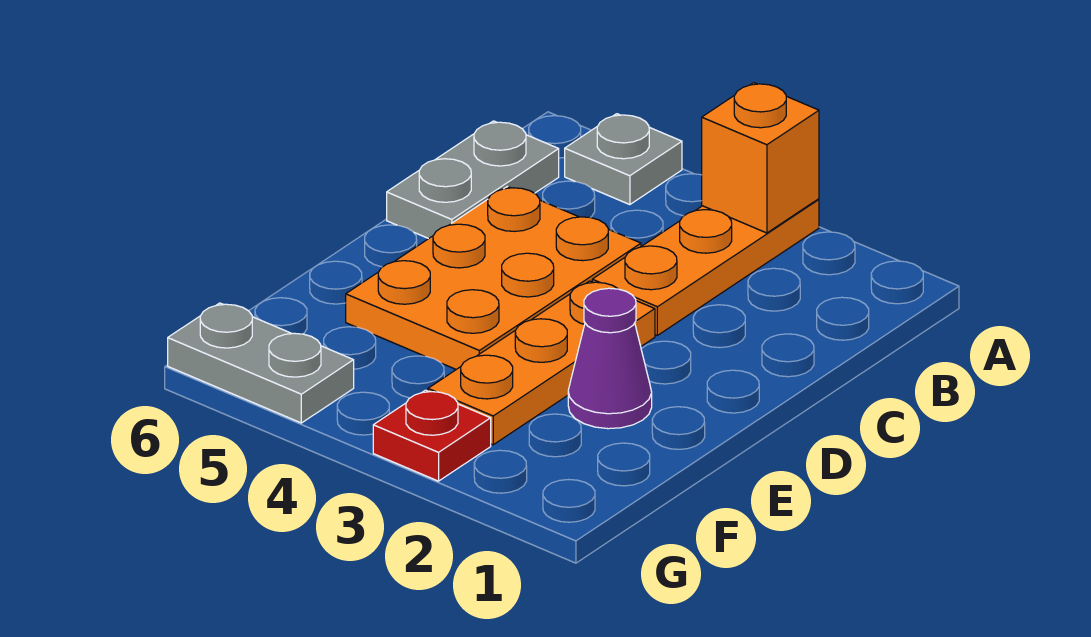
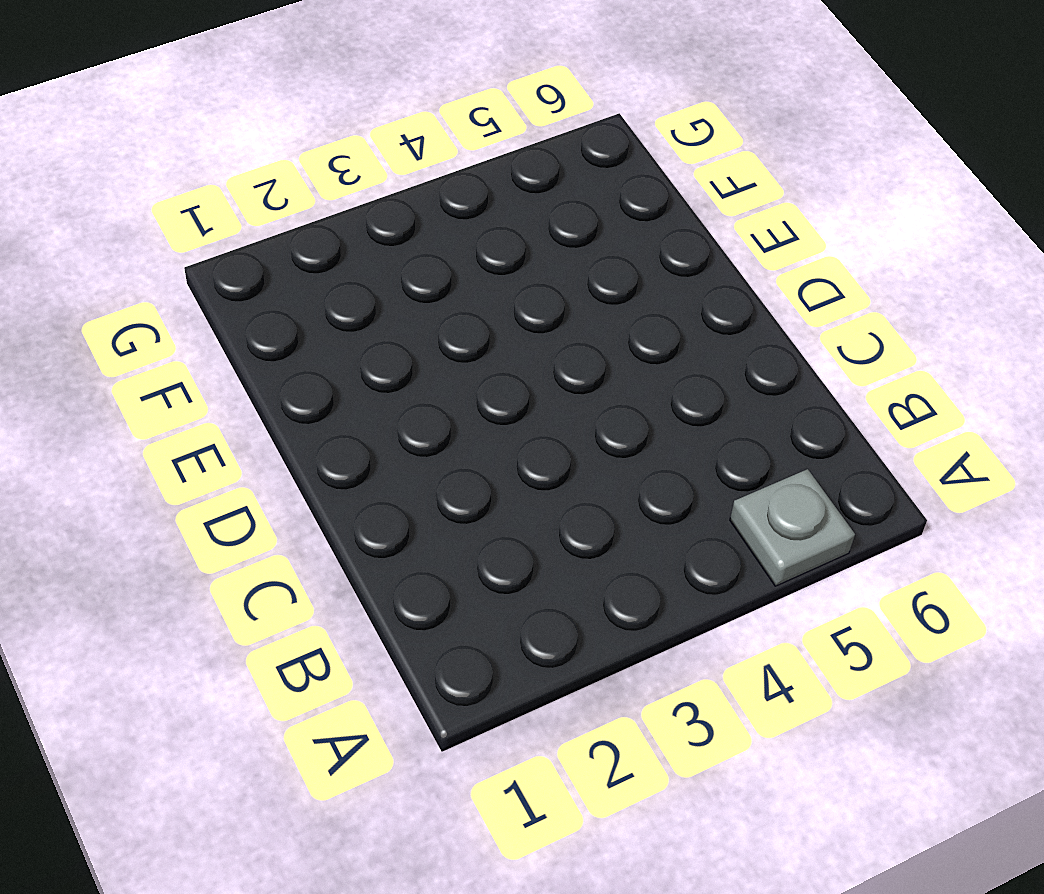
none -> orange plate A3:C3 level 1
none -> grey plate B6:C6 level 1

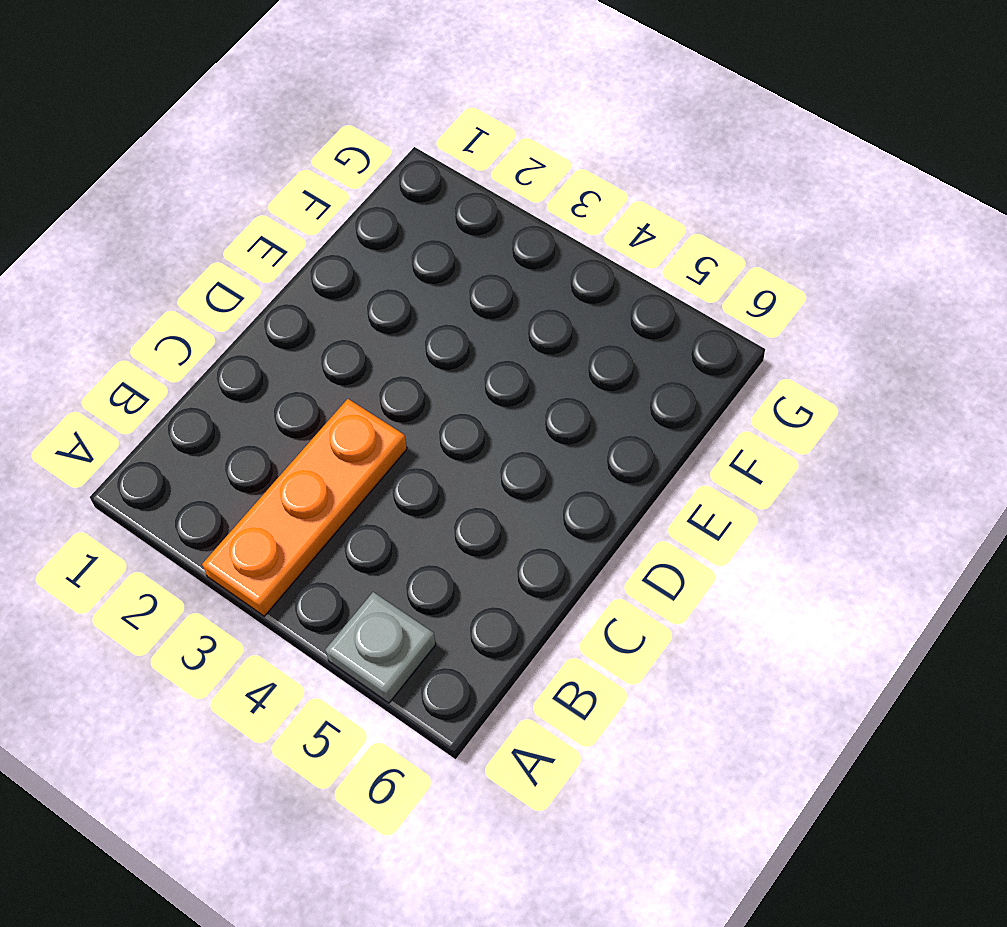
none -> grey plate B6:C6 level 1
none -> orange plate C4:E5 level 1

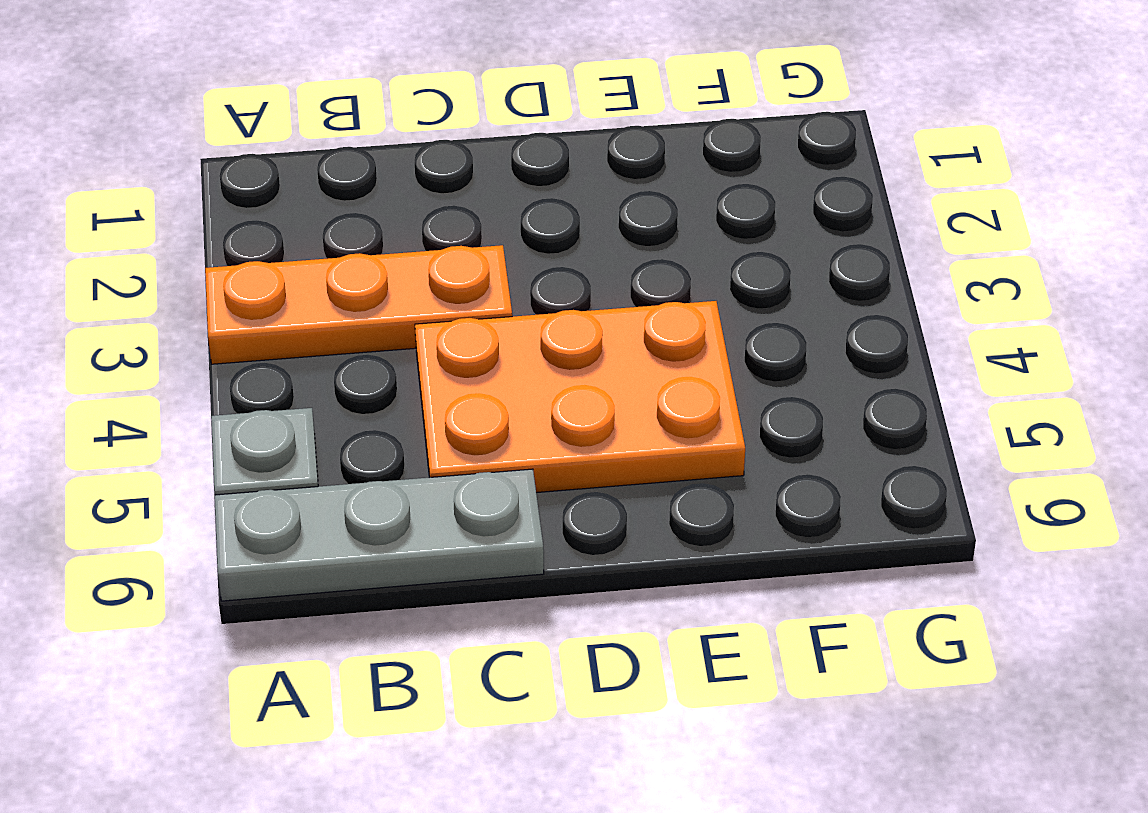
grey plate A6:C6 level 1 -> grey plate B6:C6 level 1
none -> orange plate D3:F3 level 1
none -> purple cone E2 level 1

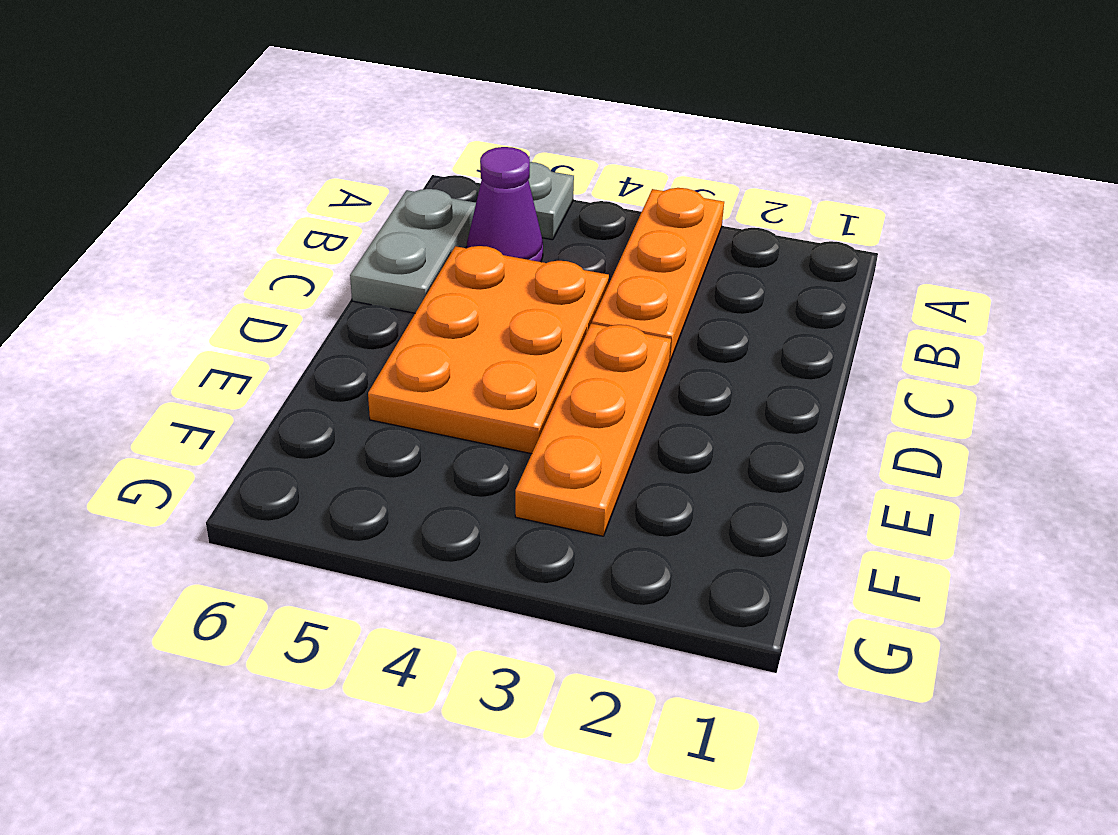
purple cone B5 level 1 -> purple cone E2 level 1
none -> red plate G3 level 1
none -> grey plate G5:G6 level 1

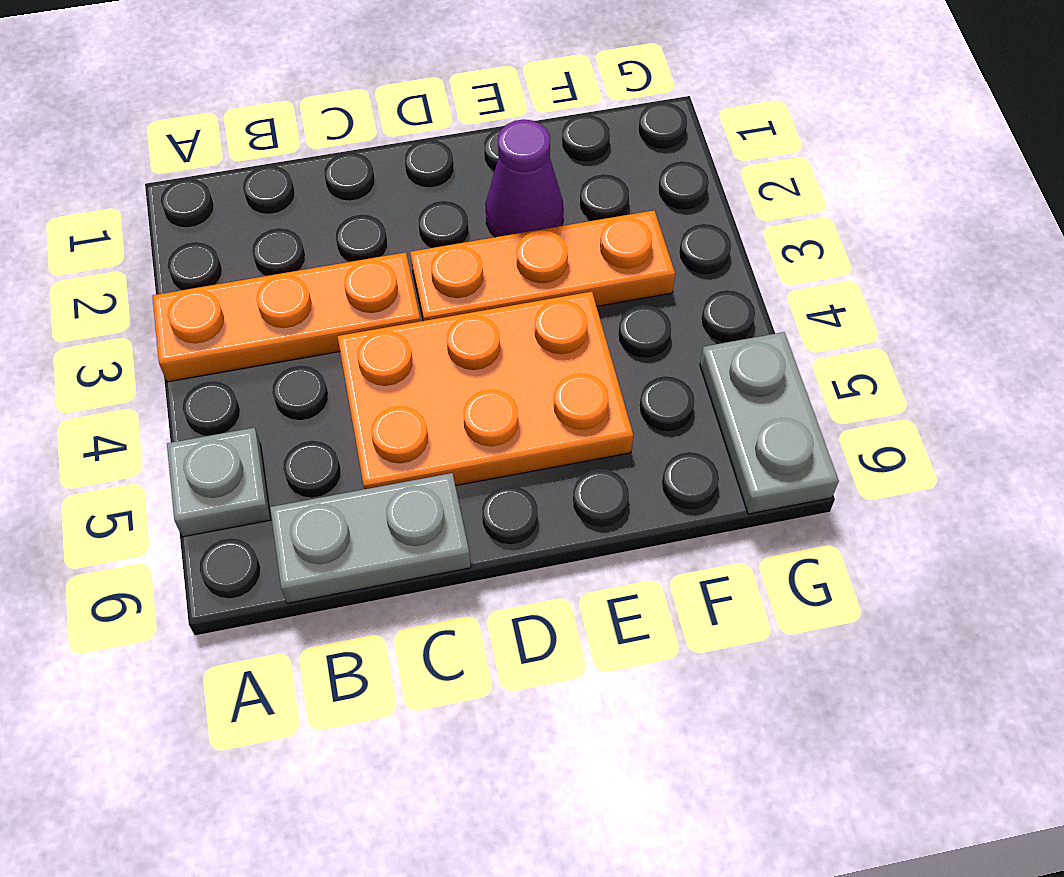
none -> red plate G3 level 1
none -> orange brick A3 level 2

